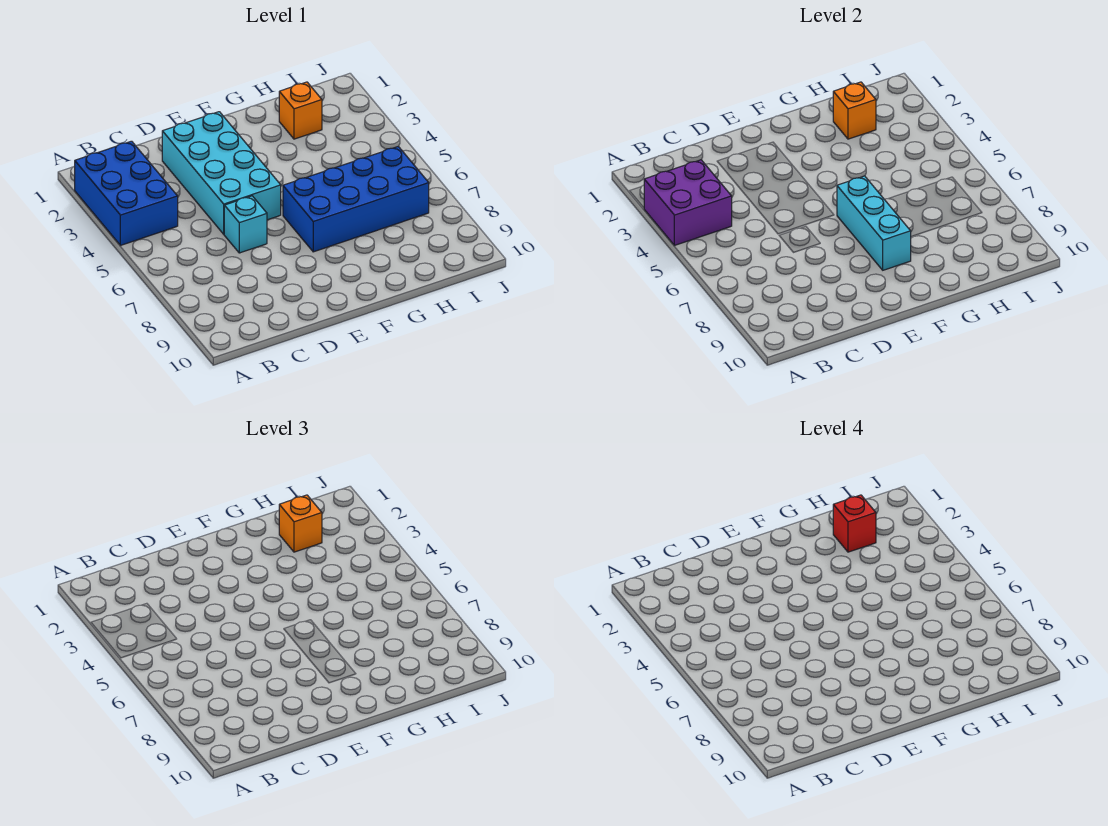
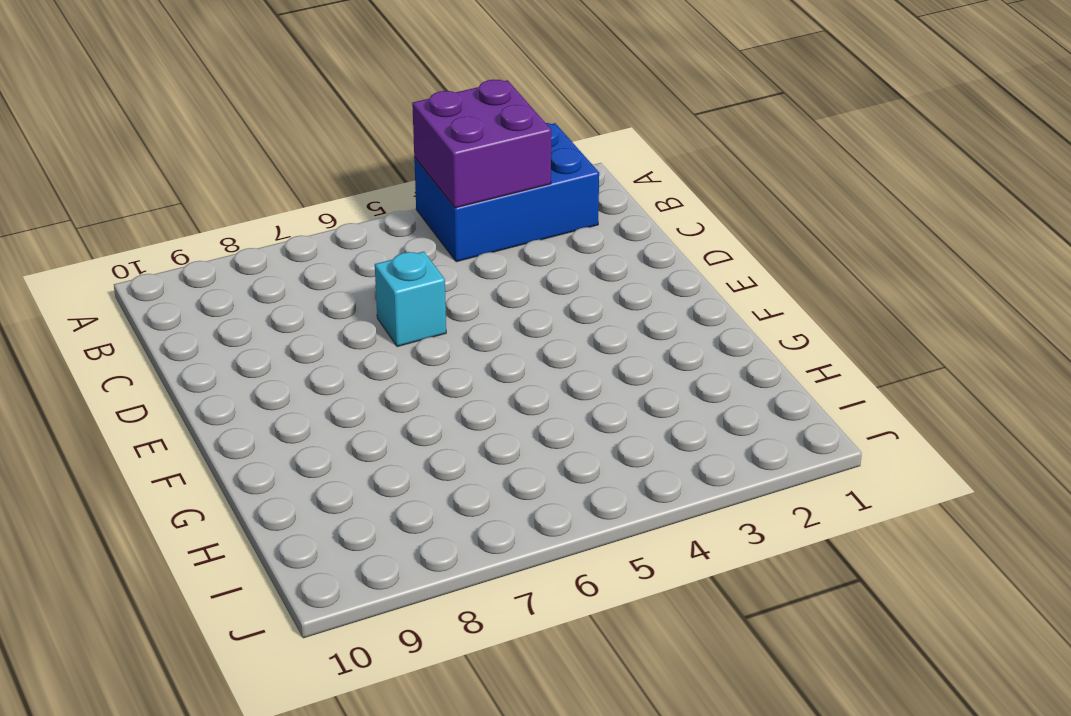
none -> cyan brick D2:E5 level 1
none -> blue brick F6:I7 level 1

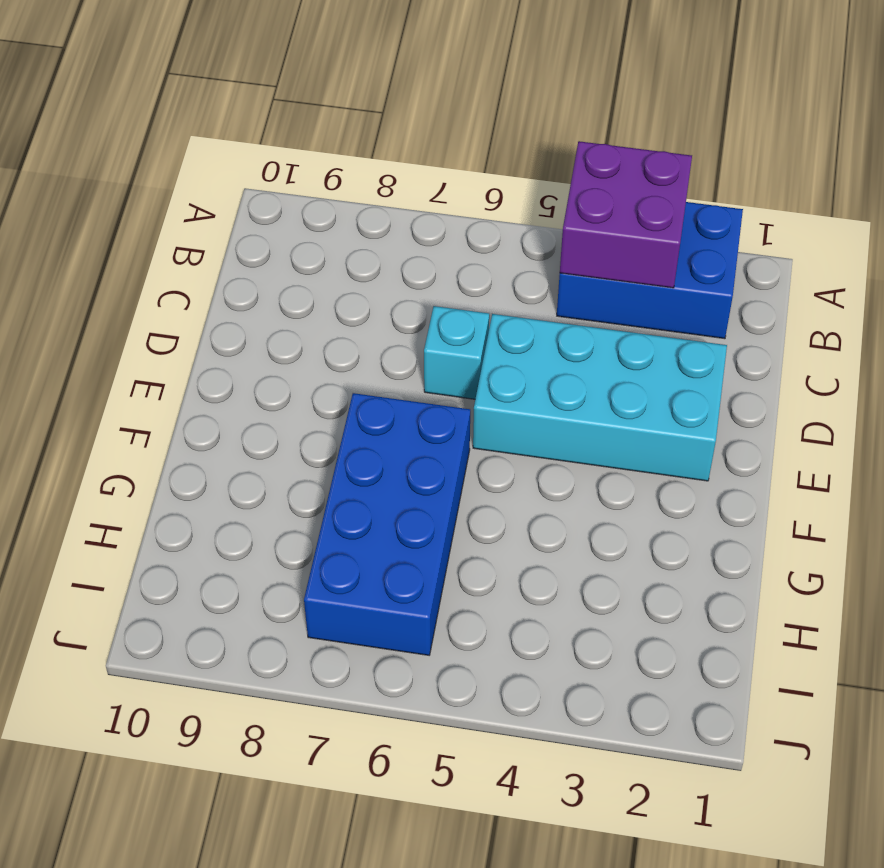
none -> orange brick H2 level 1
none -> cyan brick F6:F8 level 2

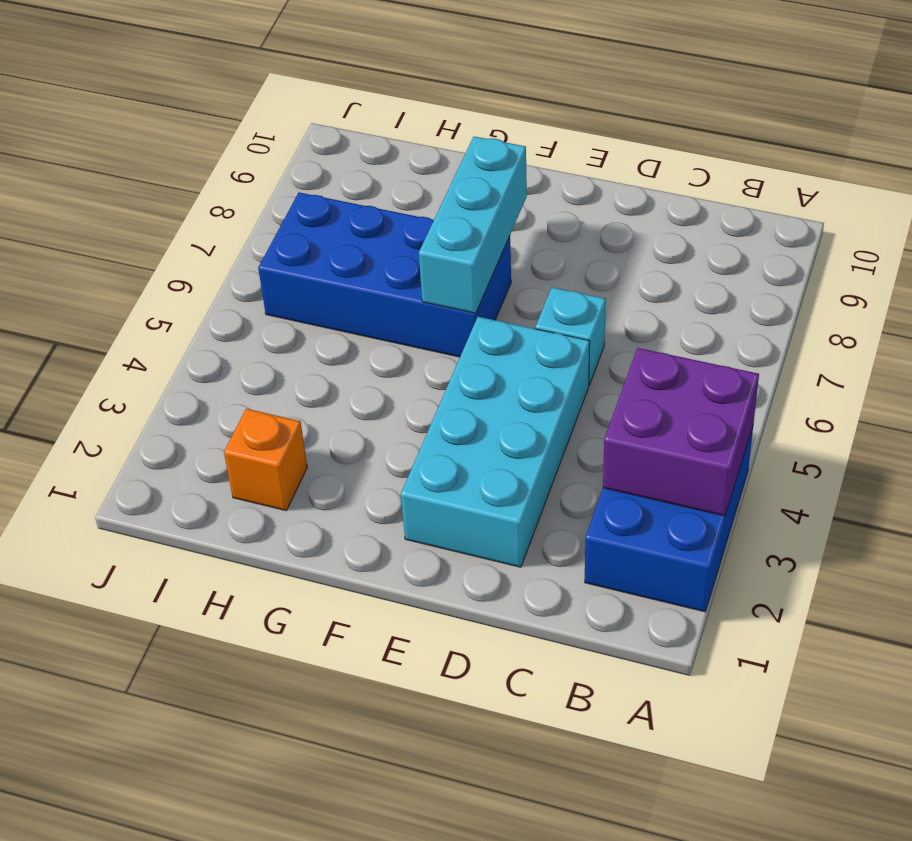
none -> orange brick H2 level 2
none -> orange brick H2 level 3

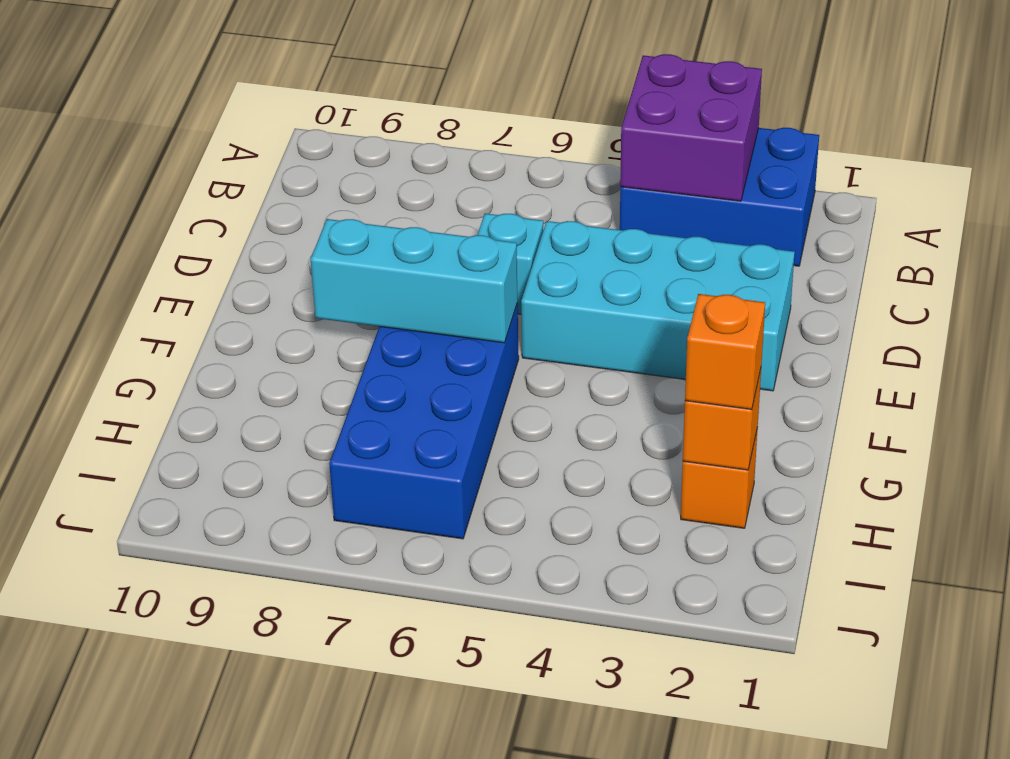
none -> red brick H2 level 4

